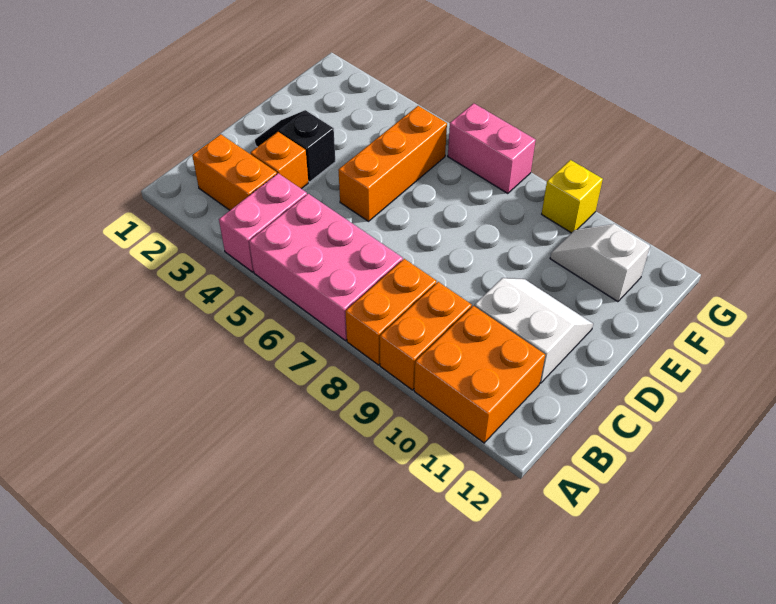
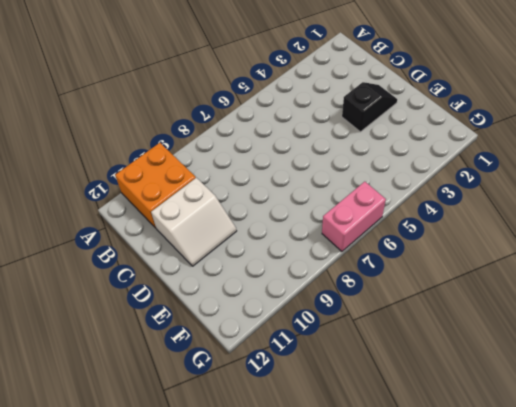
none -> pink brick A4:B4 level 1
none -> pink brick A5:B7 level 1
none -> orange brick A8:B8 level 1

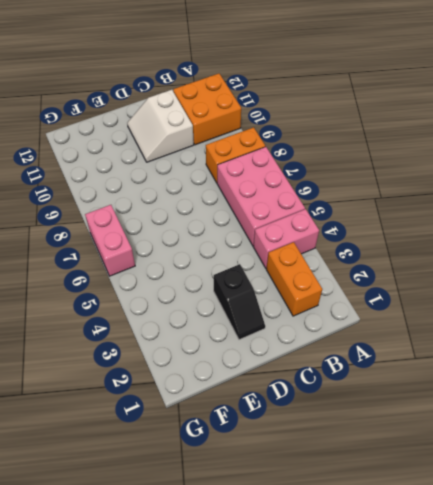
none -> orange brick A9:B9 level 1
none -> orange brick C3 level 1
none -> orange brick D5:F5 level 1

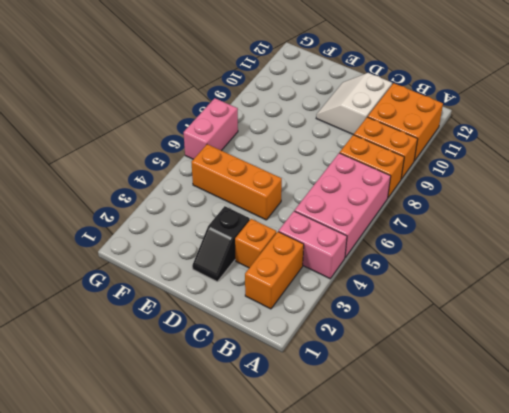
none -> white slope F10:F11 level 1 top 11
none -> yellow brick G9 level 1

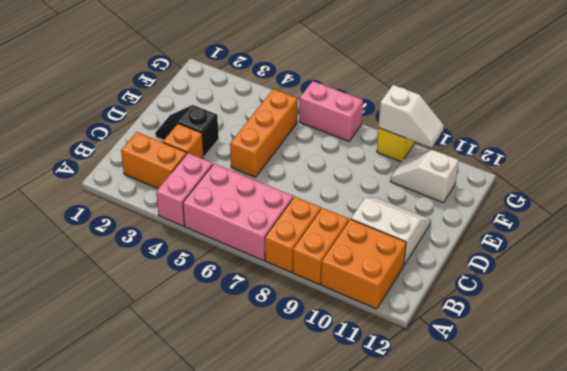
white slope G9:G10 level 2 top 9 -> none

